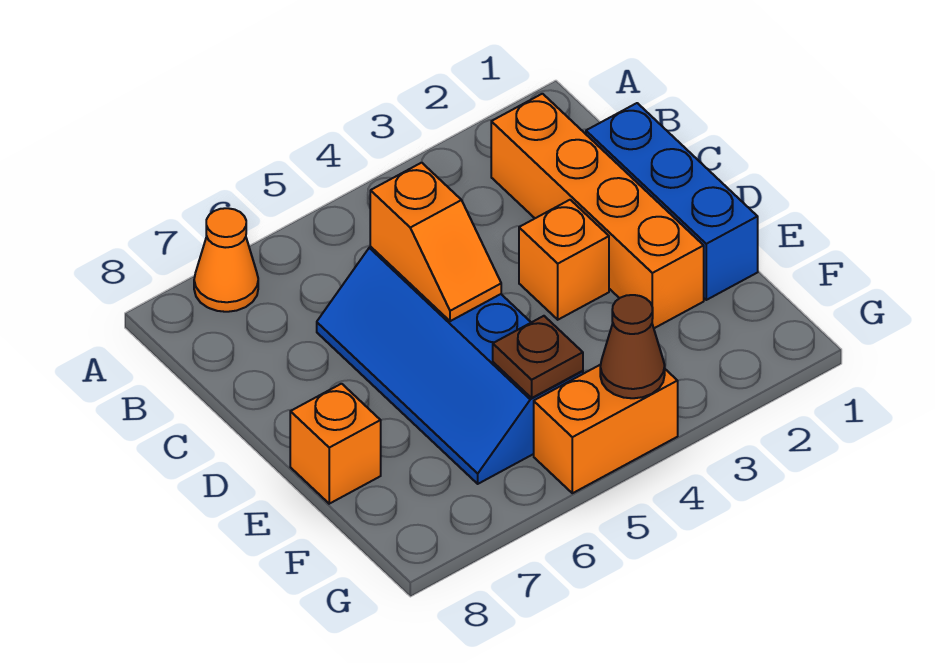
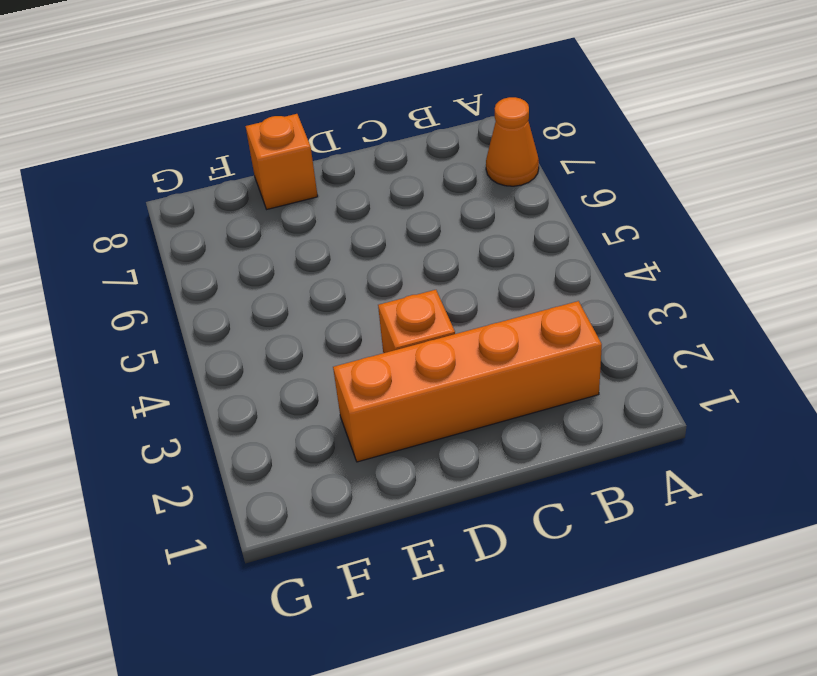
none -> blue brick C1:E1 level 1
none -> blue slope C5:F6 level 1 top 5

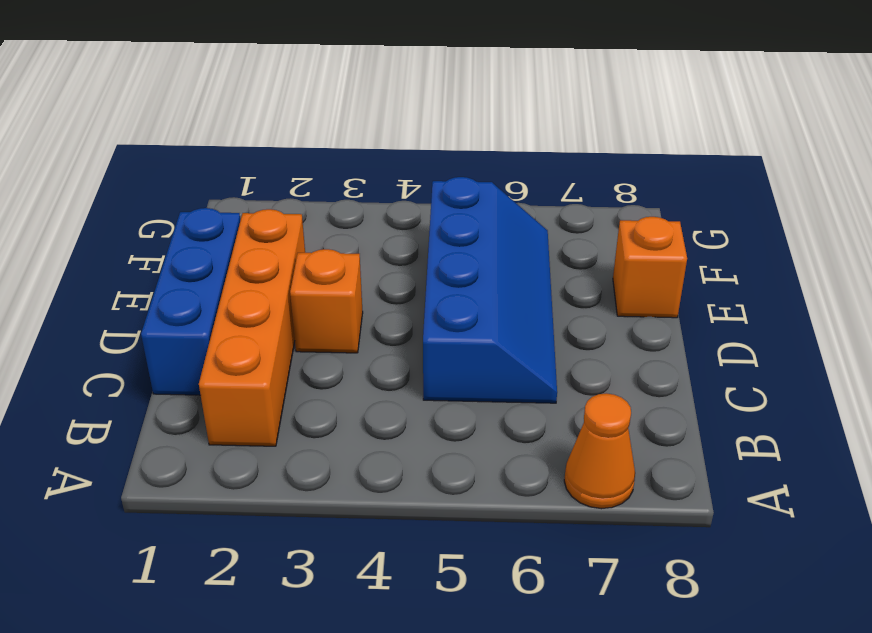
none -> orange brick G4:G5 level 1
none -> orange slope C5:D5 level 2 top C

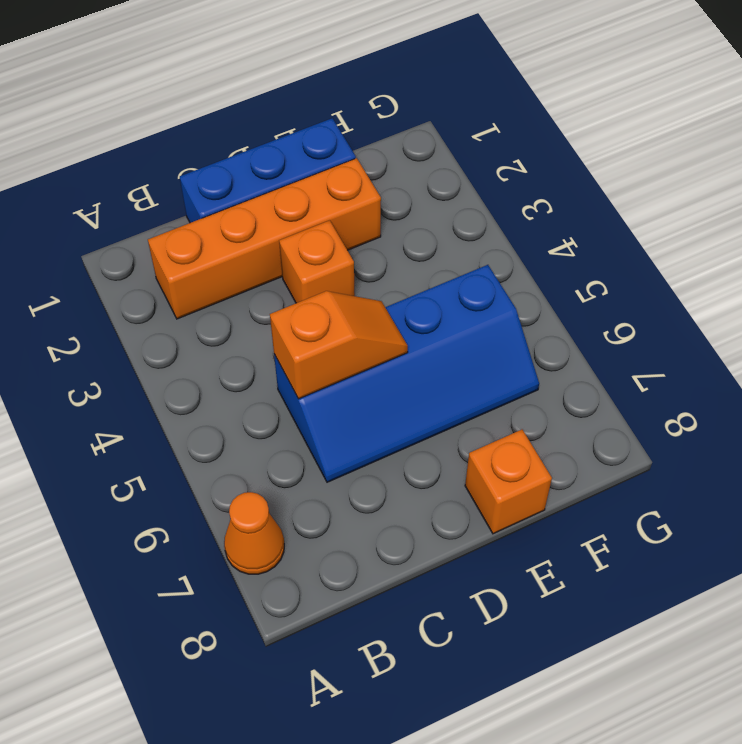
none -> orange brick G4:G5 level 1
none -> brown plate F5 level 2

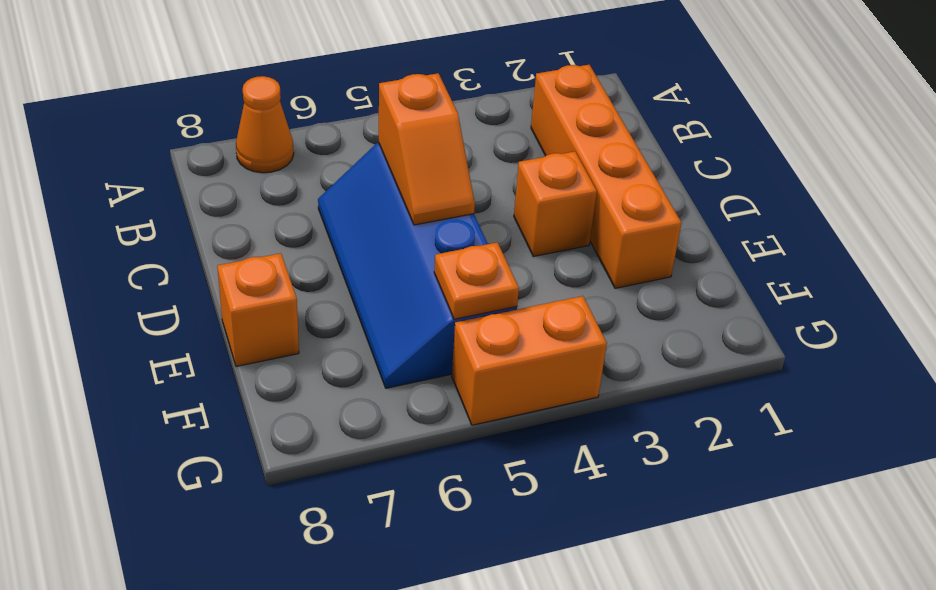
orange plate F5 level 2 -> brown plate F5 level 2
none -> blue brick C1:E1 level 1
none -> brown cone G4 level 2

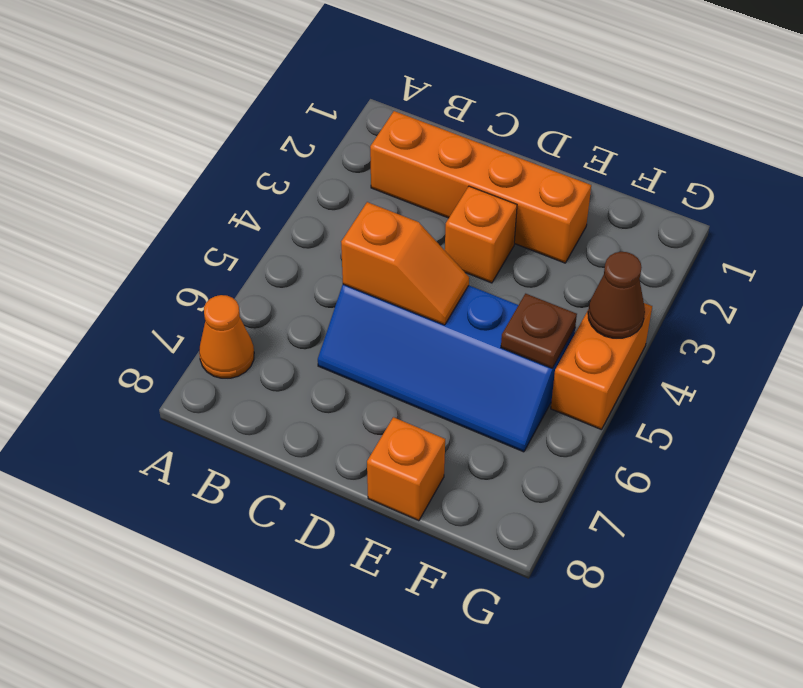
none -> blue brick C1:E1 level 1

